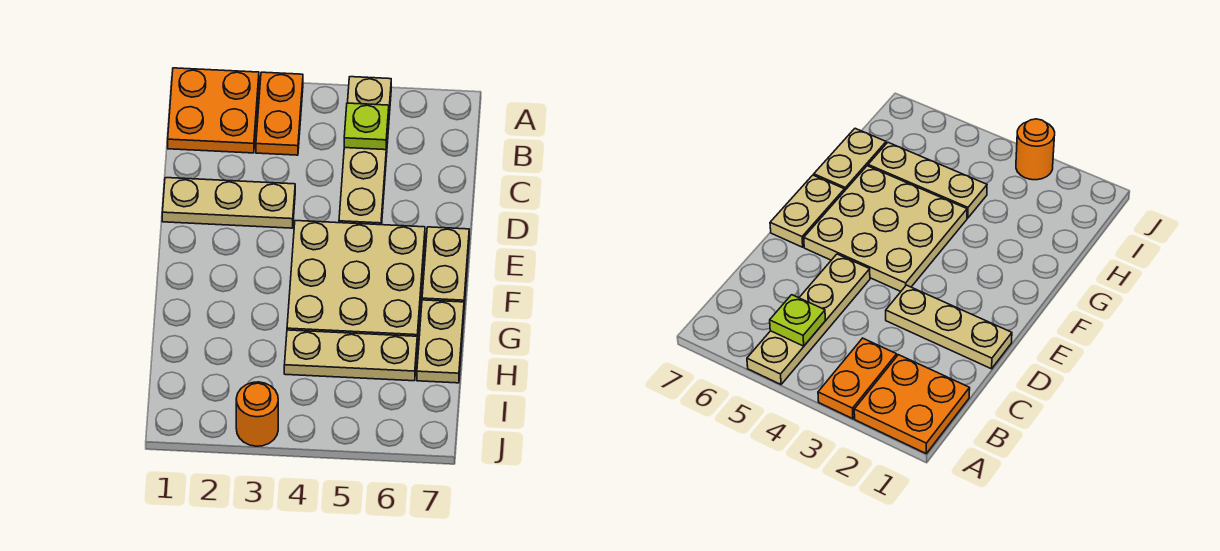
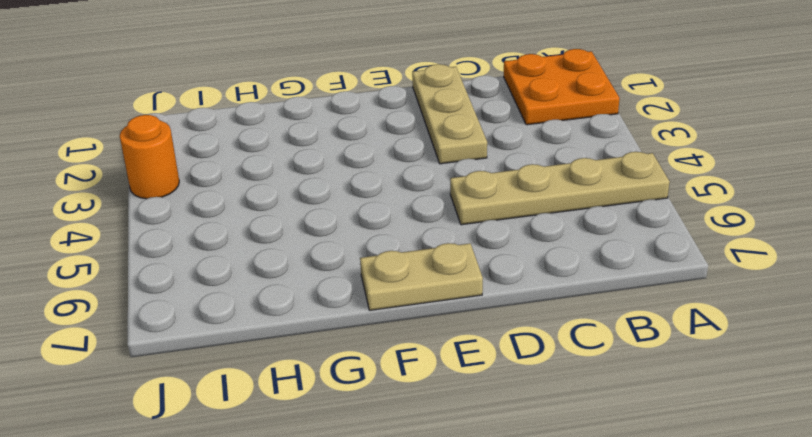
none -> orange plate A3:B3 level 1
none -> tan plate E4:G6 level 1

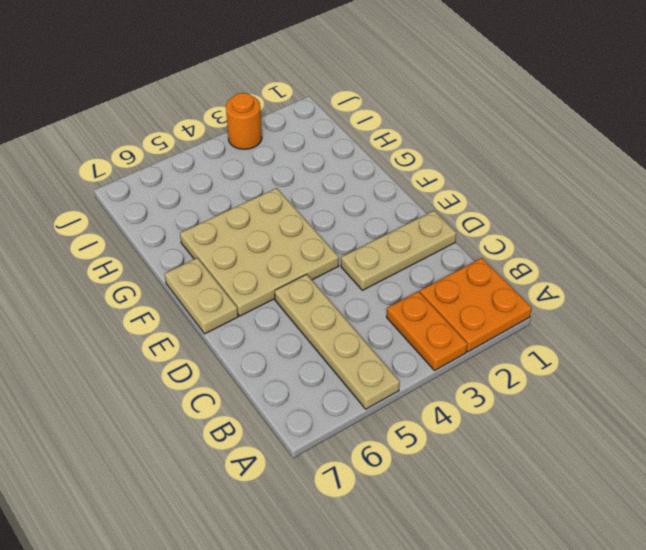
none -> tan plate G7:H7 level 1
none -> tan plate H4:H6 level 1

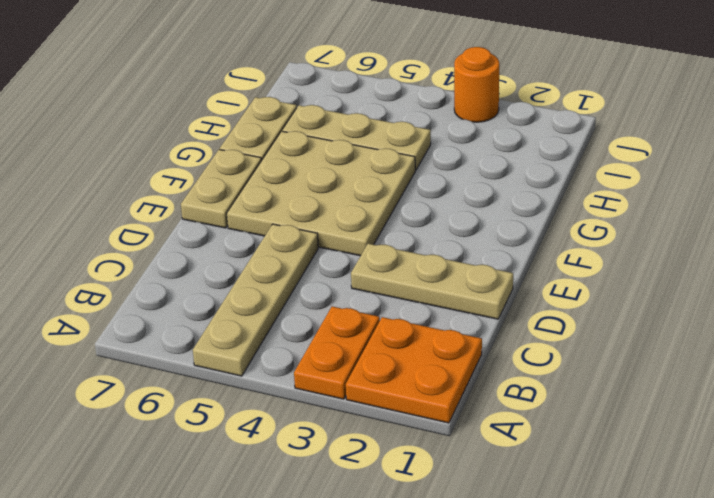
none -> lime plate B5 level 2

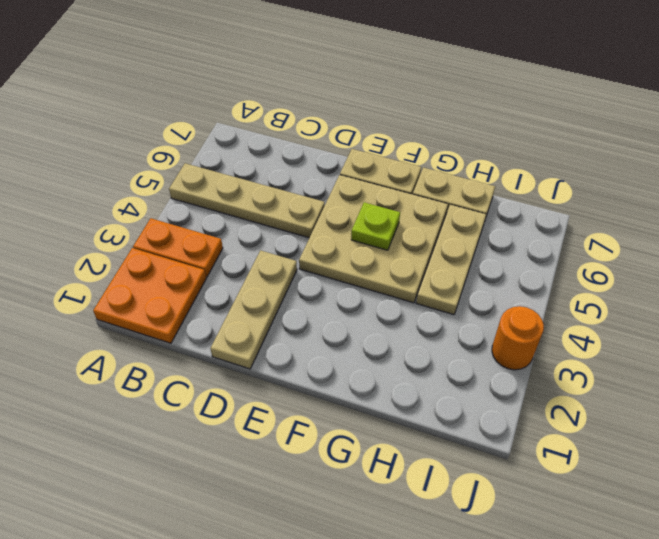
lime plate F5 level 2 -> lime plate B5 level 2

